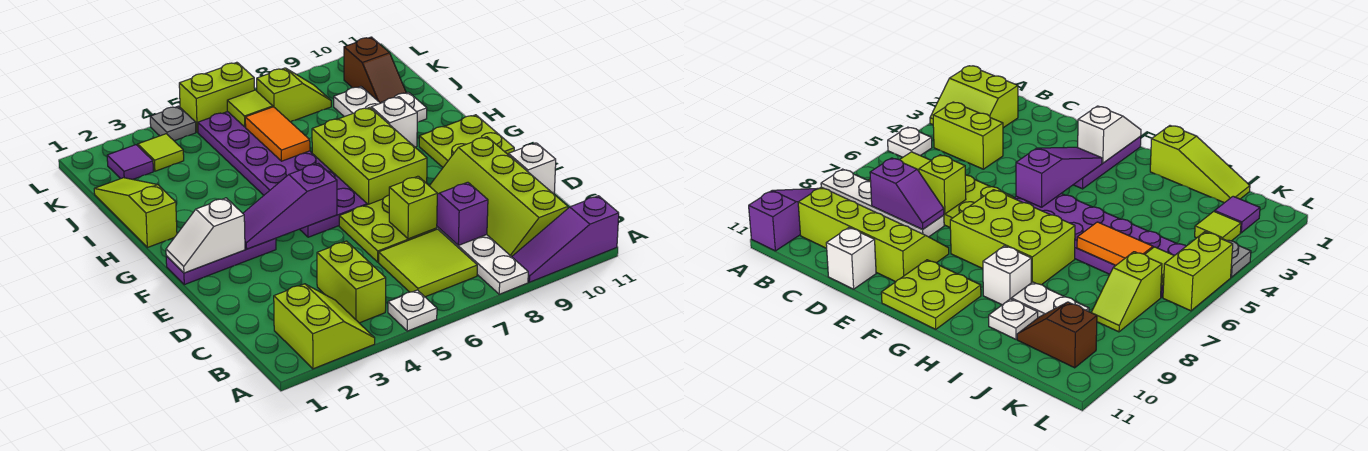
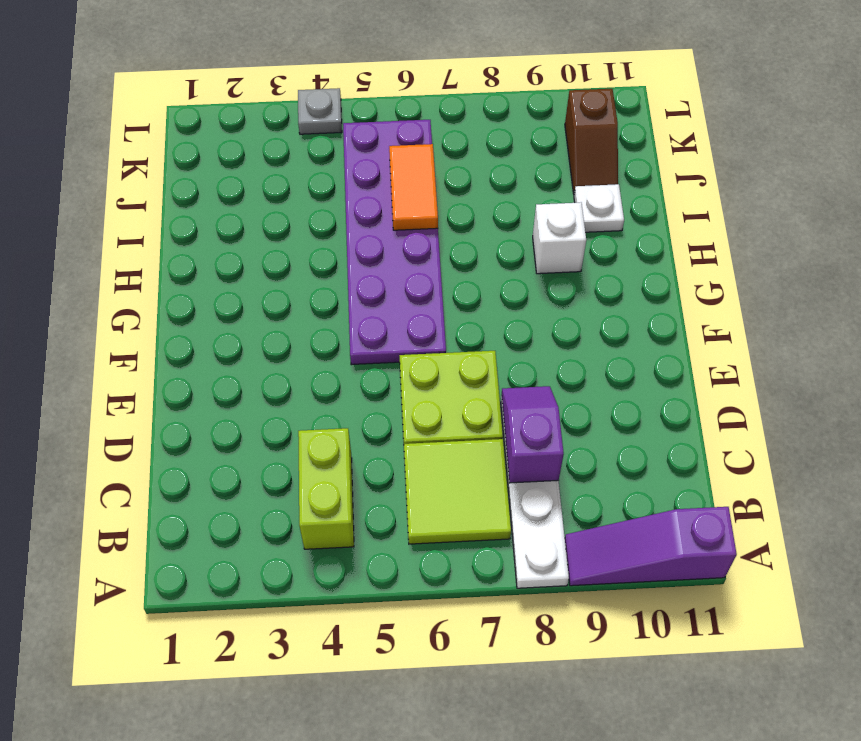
none -> lime slope A2:B3 level 1 top 2
none -> white plate A5 level 1
none -> lime slope B9:E10 level 1 top 10

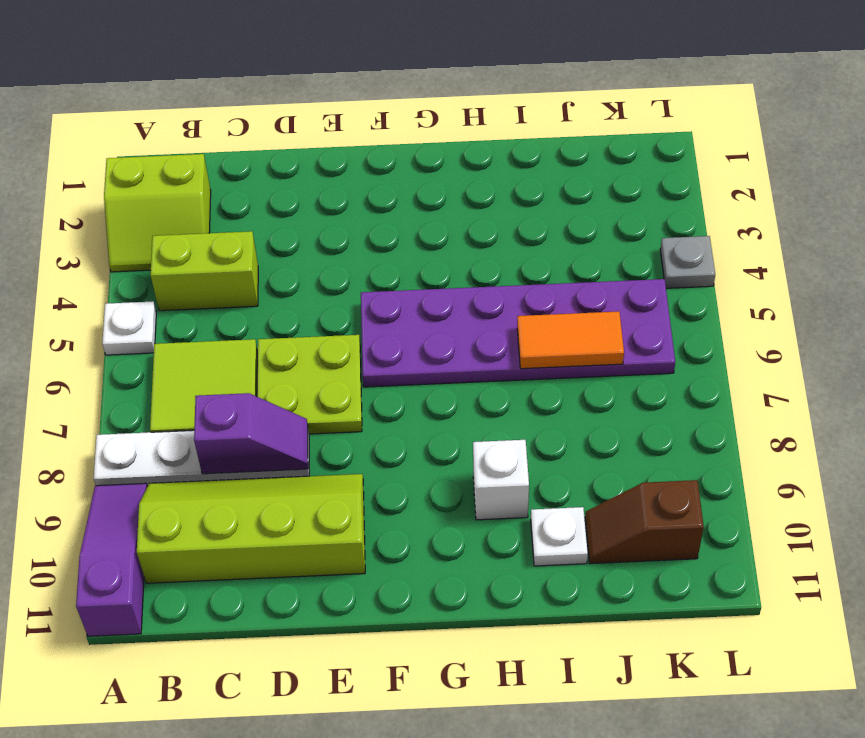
none -> white brick D11 level 1
none -> purple plate F1:F3 level 1
none -> lime brick F7:H8 level 1

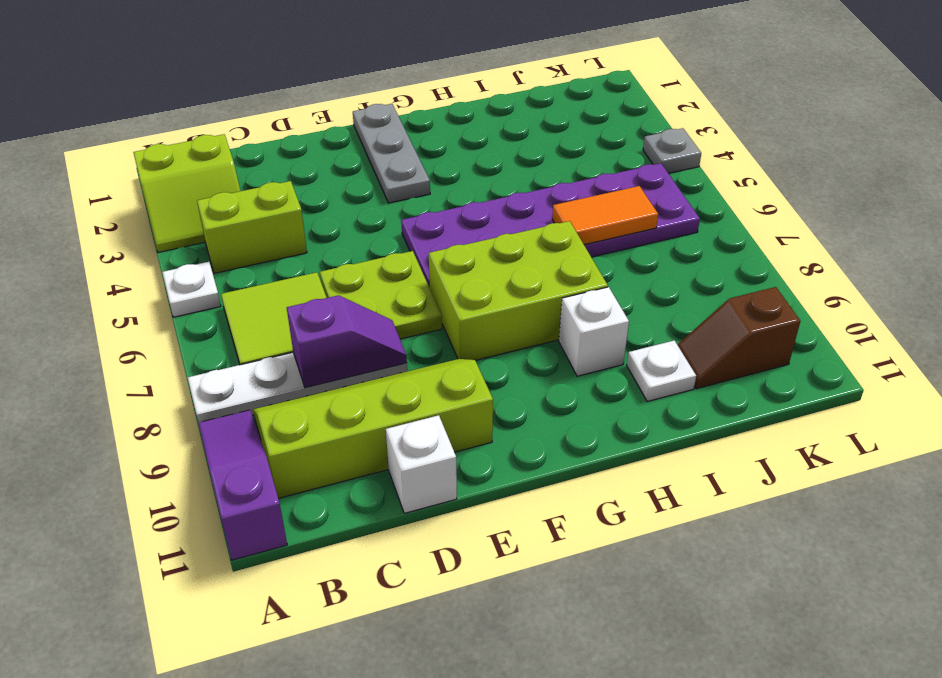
grey plate F1:F3 level 1 -> purple plate F1:F3 level 1
none -> lime plate F10:G11 level 1
none -> lime slope H1:J1 level 1 top H
none -> white plate I9:J9 level 1

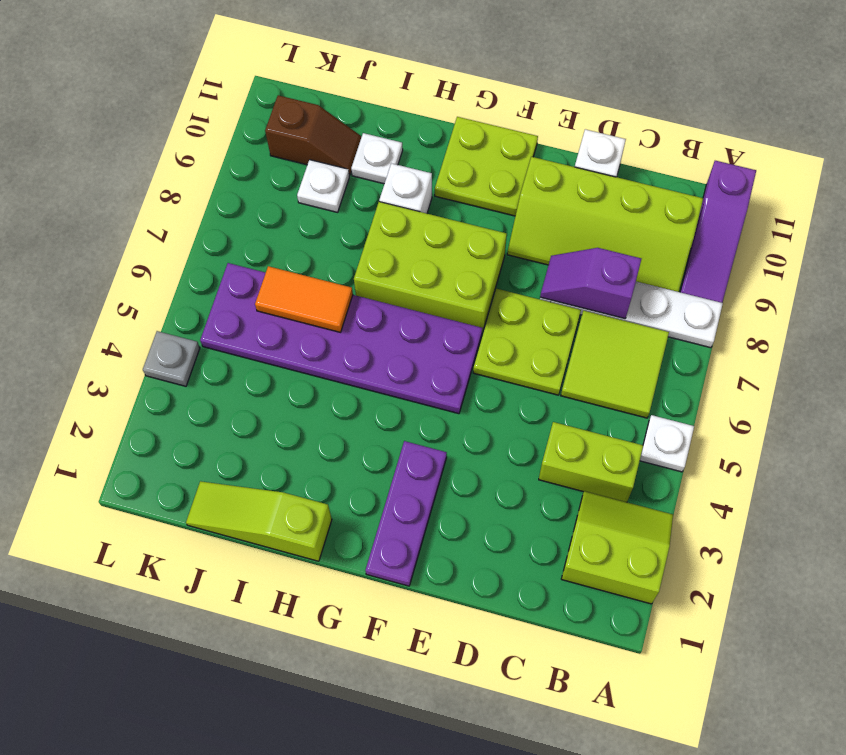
white plate J9 level 1 -> white plate I9:J9 level 1
none -> purple tile K2 level 1
none -> lime tile K3 level 1
none -> lime slope K7:K8 level 1 top 7

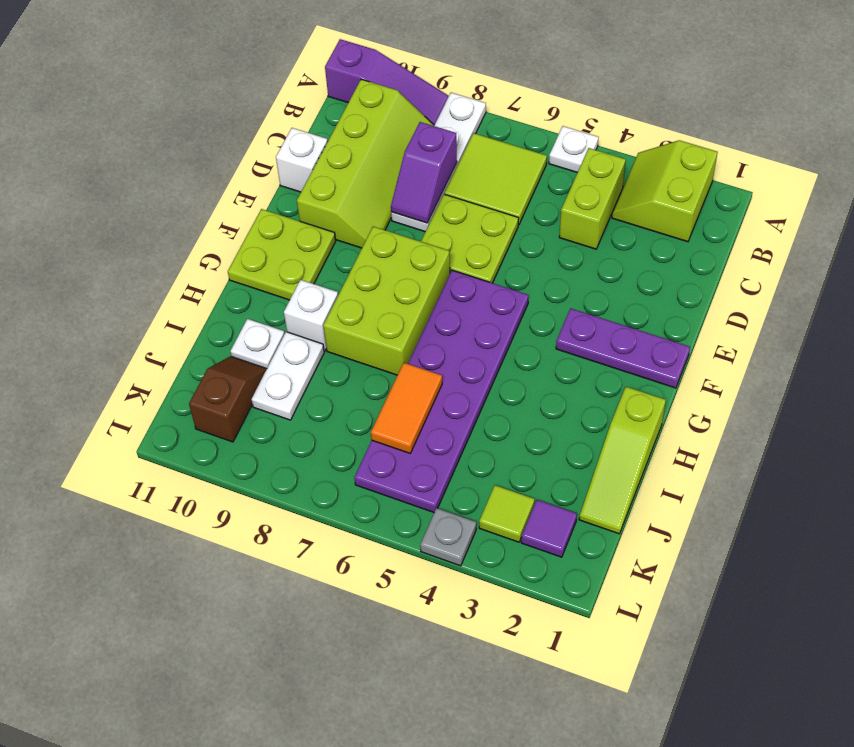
none -> lime slope K7:K8 level 1 top 7
none -> lime brick L5:L6 level 1
none -> lime brick D7 level 2

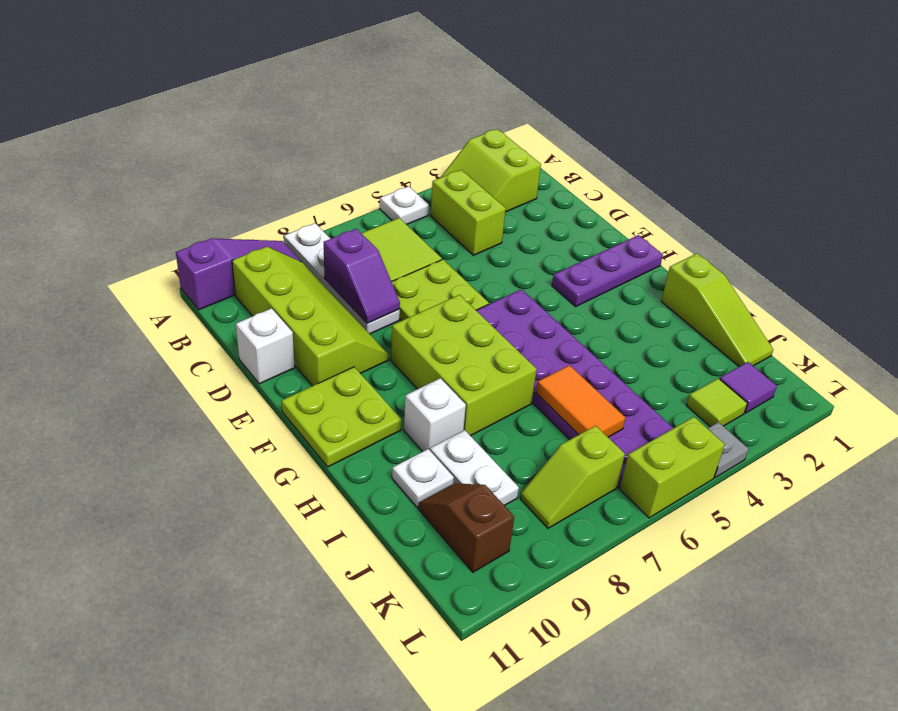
none -> lime brick D7 level 2
none -> white slope F1:F2 level 2 top 2
none -> purple slope F3:F5 level 2 top 5

